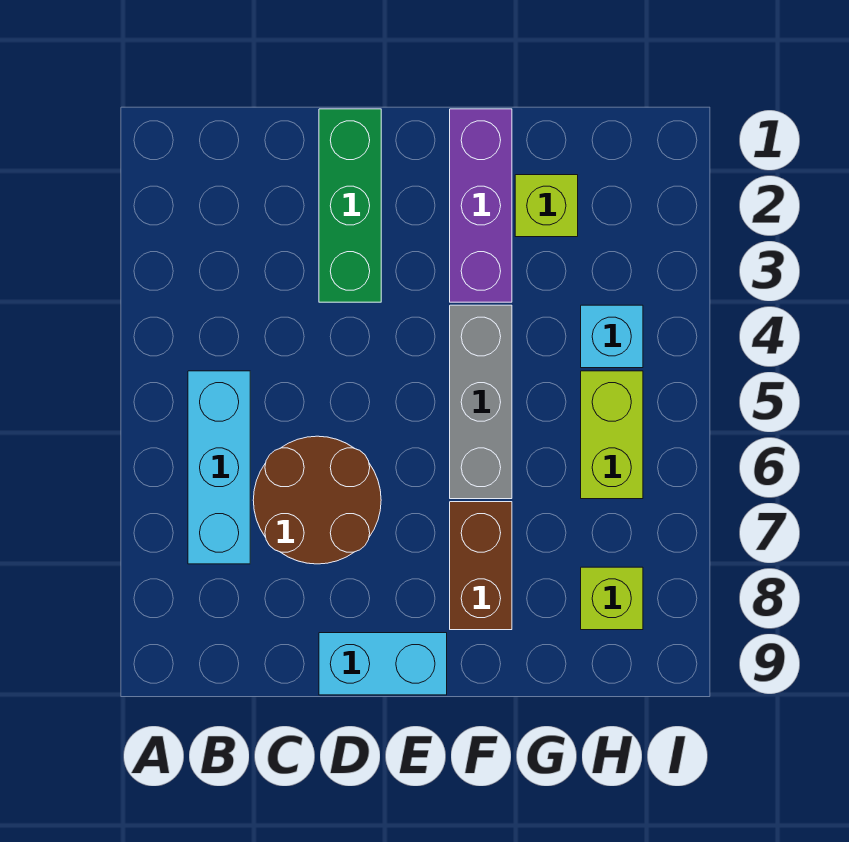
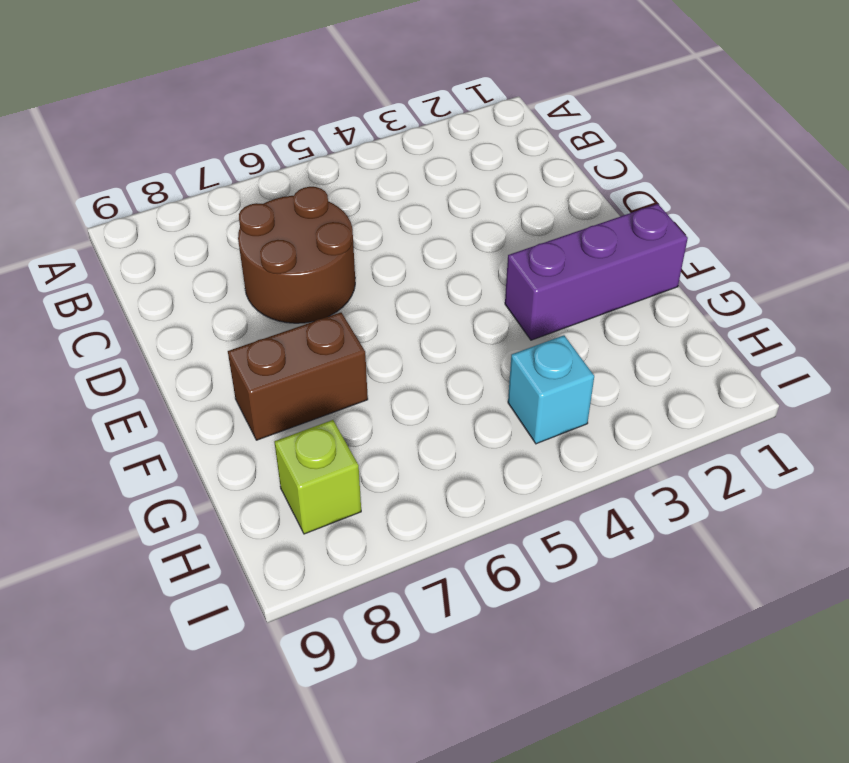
none -> cyan brick B5:B7 level 1
none -> green brick D1:D3 level 1

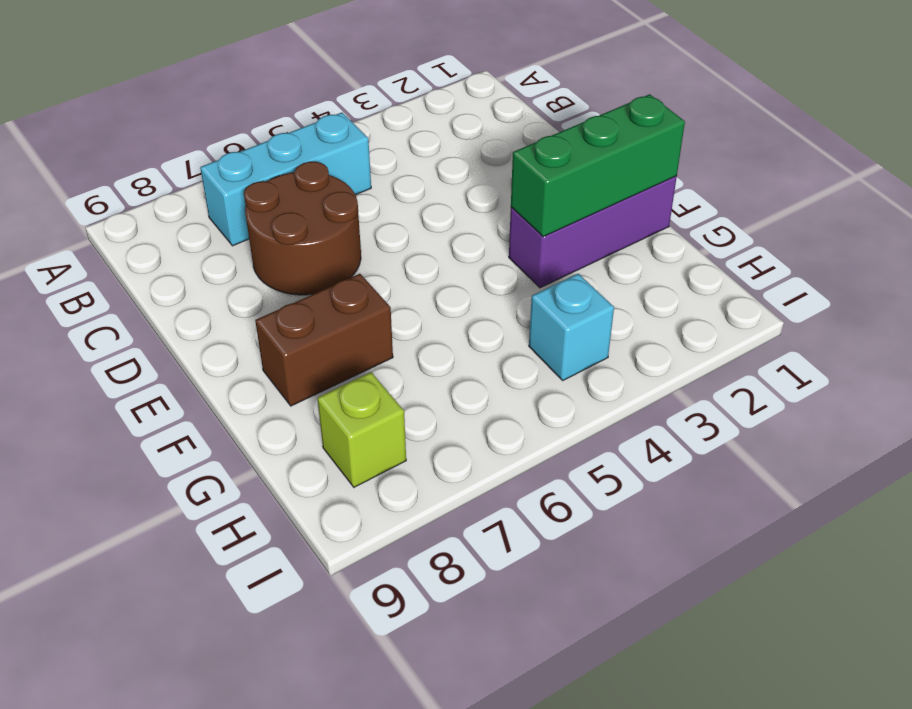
green brick F1:F3 level 2 -> green brick D1:D3 level 1
none -> cyan brick D9:E9 level 1
none -> grey brick F4:F6 level 1

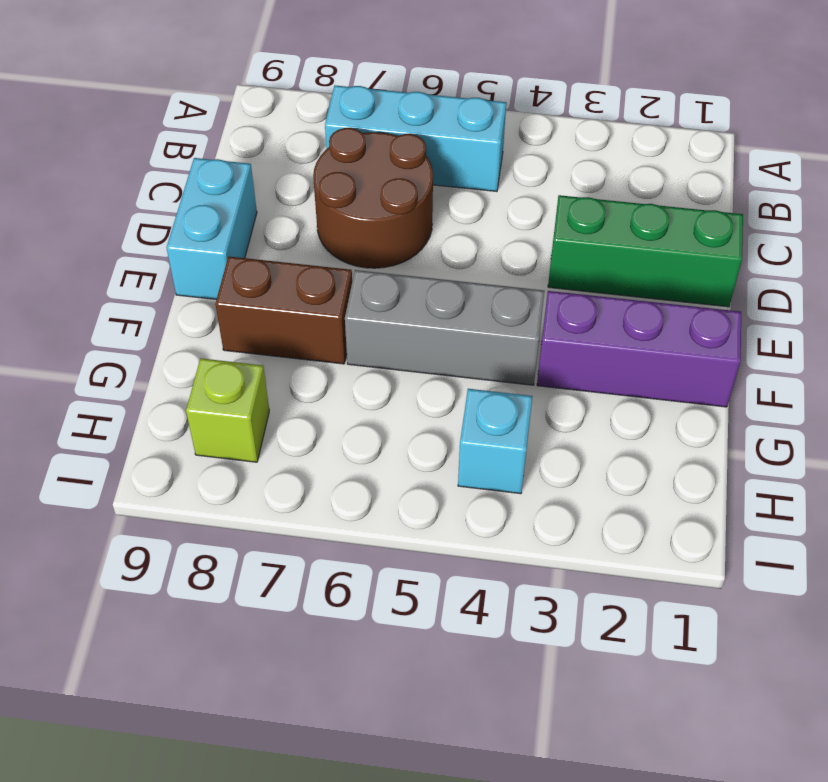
none -> lime brick G2 level 1
none -> lime brick H5:H6 level 1

